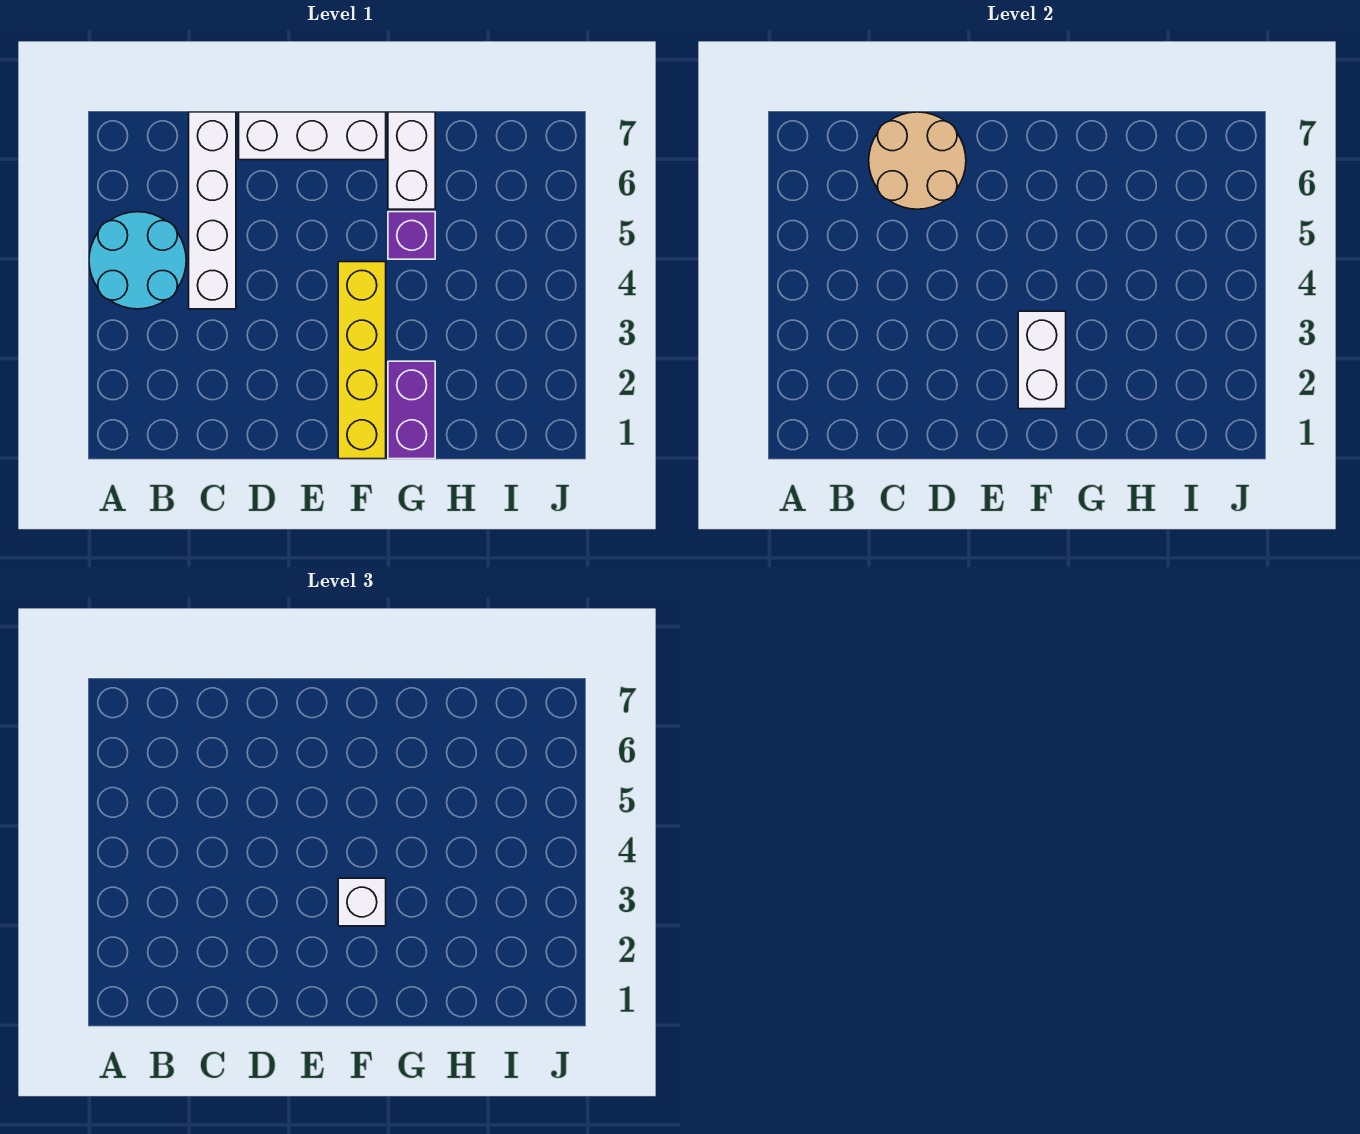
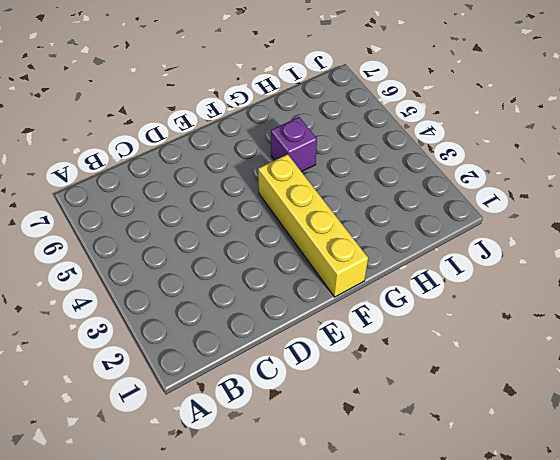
none -> cyan round brick A4:B5 level 1
none -> white brick C4:C7 level 1

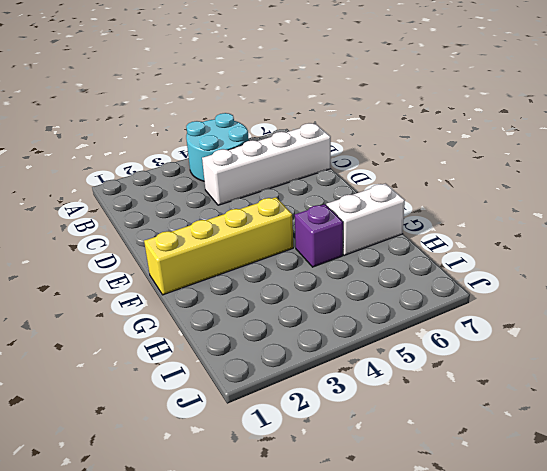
none -> white brick D7:F7 level 1
none -> purple brick G1:G2 level 1

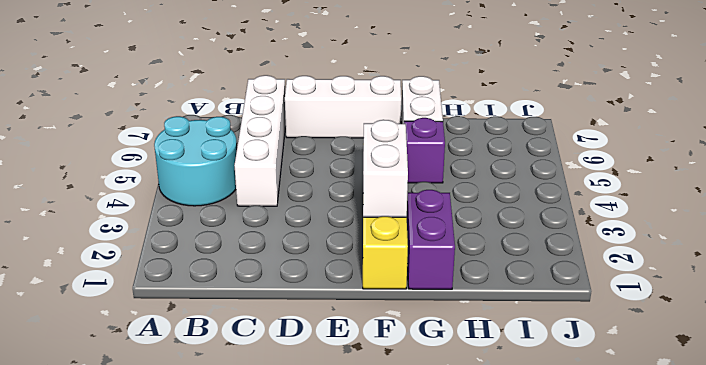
none -> tan round brick C6:D7 level 2
none -> white brick F3 level 3

